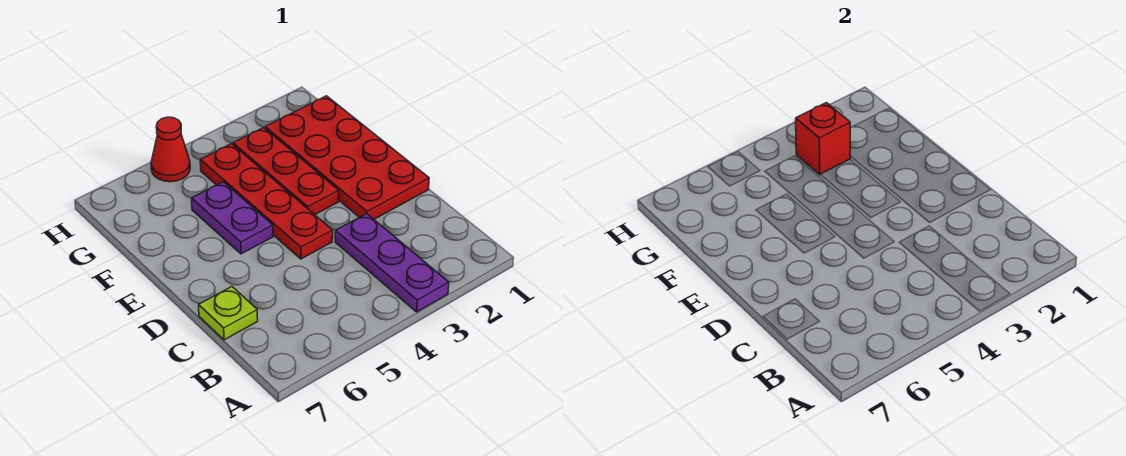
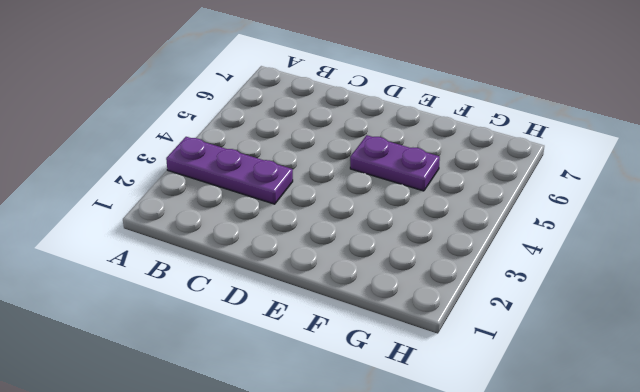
none -> lime plate C7 level 1
none -> red plate D1:G2 level 1

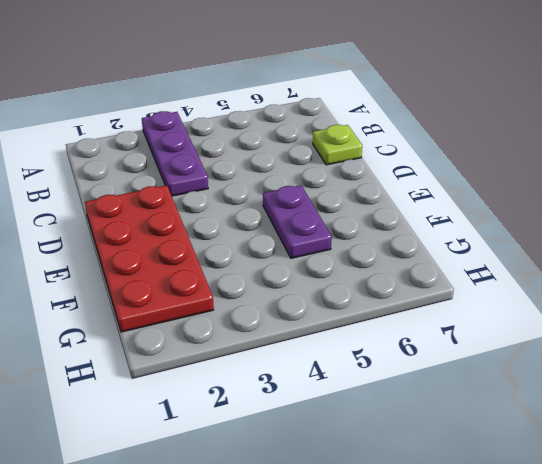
none -> red plate D4:G4 level 1
none -> red plate E3:G3 level 1

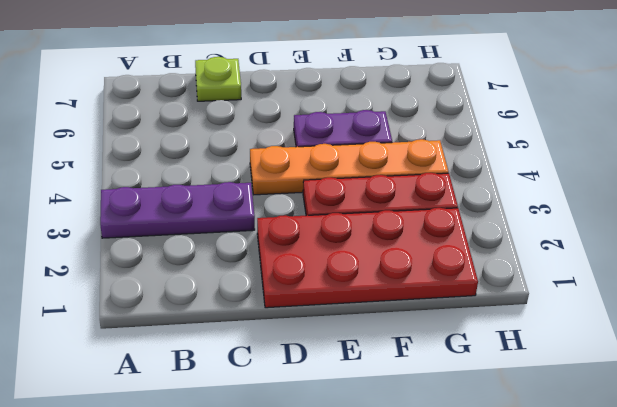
orange plate D4:G4 level 1 -> red plate D4:G4 level 1
none -> red cone H5 level 1
none -> red brick G3 level 2

